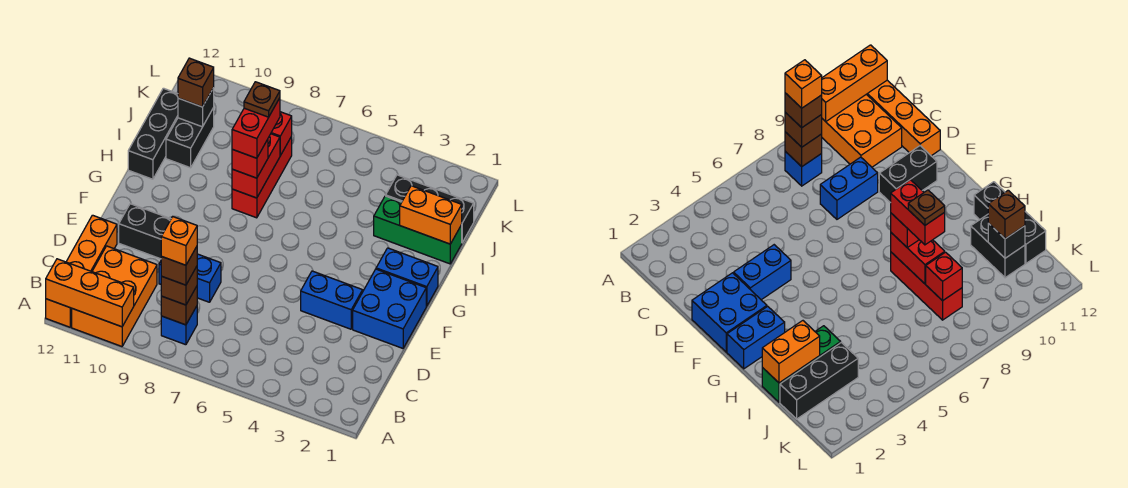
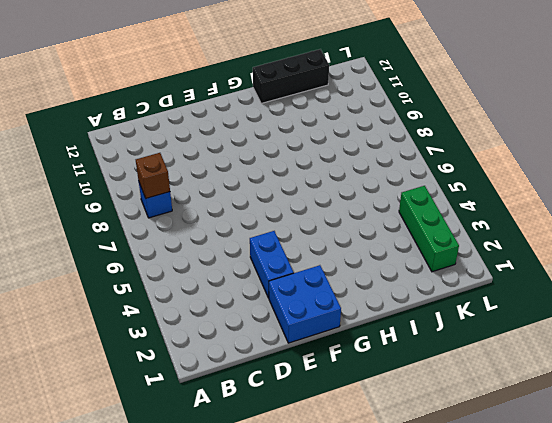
green brick K2:K4 level 1 -> green brick I1:I3 level 1
none -> orange brick A10:C11 level 1
none -> orange brick A12:D12 level 1
none -> blue brick D8:D9 level 1

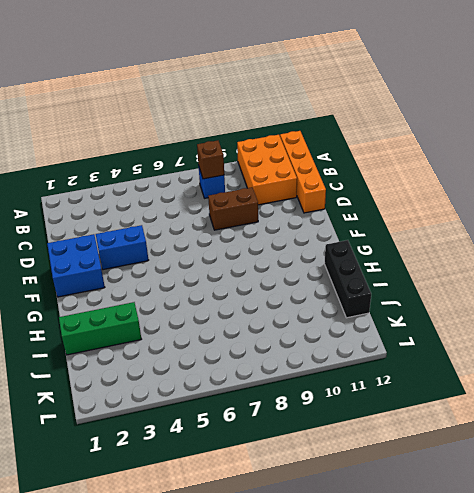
brown brick D8:D9 level 1 -> blue brick D8:D9 level 1
none -> black brick E10:E11 level 1
none -> blue brick G1:G2 level 1
none -> red brick H8:J8 level 1

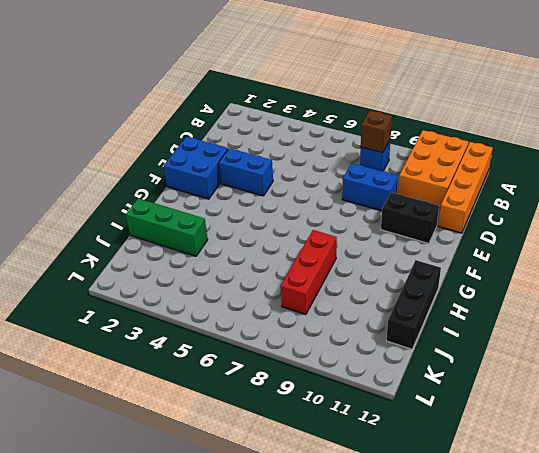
none -> blue brick G1:G2 level 1
none -> black brick I11:J11 level 1
none -> black brick J1:J3 level 1

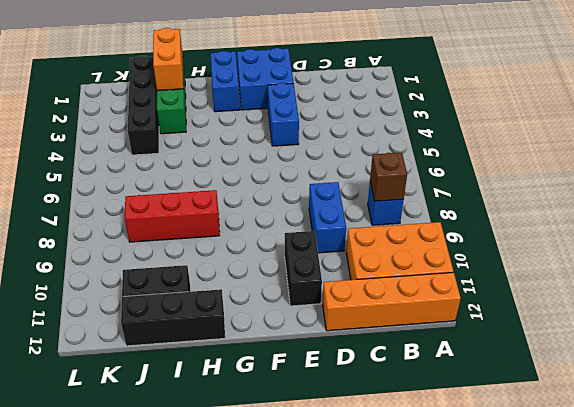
black brick J1:J4 level 1 -> black brick J1:J3 level 1
none -> orange brick A10:A12 level 2
none -> red brick H8:I8 level 2
none -> red brick J8 level 2

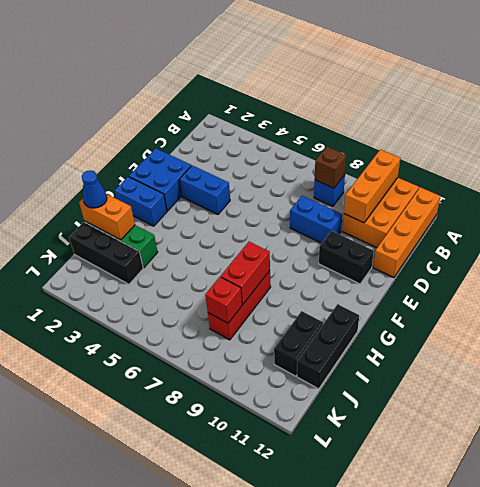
orange brick A10:C10 level 2 -> orange brick A10:A12 level 2
blue cone I1 level 3 -> none
none -> black brick J11 level 2
none -> brown brick B8 level 3
none -> red brick H8 level 3

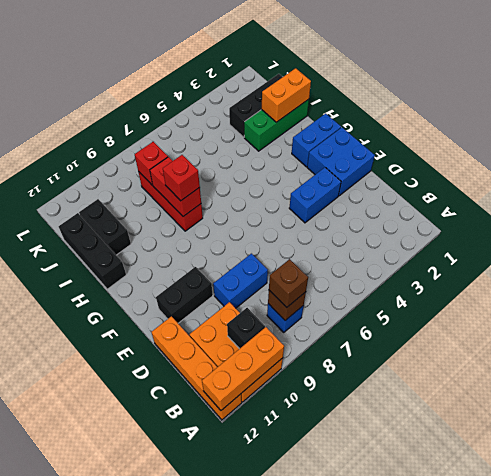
black brick B10 level 2 -> black brick J11 level 2
none -> brown brick J11 level 3
none -> brown brick B8 level 4
none -> red brick H8:I8 level 4

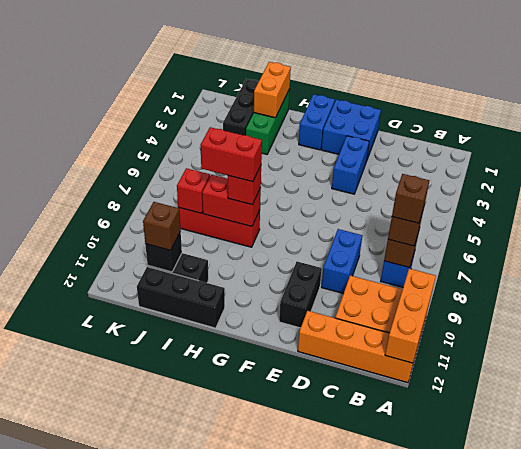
none -> orange brick B8 level 5
none -> brown plate I8 level 5

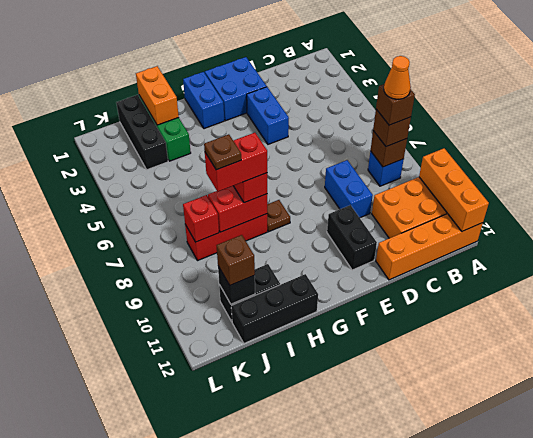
orange cone B8 level 5 -> orange brick B8 level 5
brown plate G8 level 1 -> none

